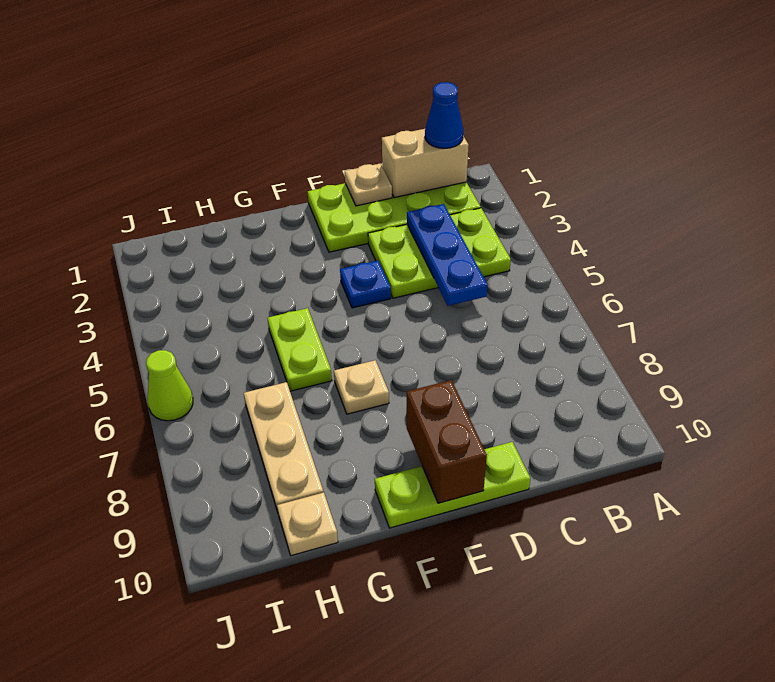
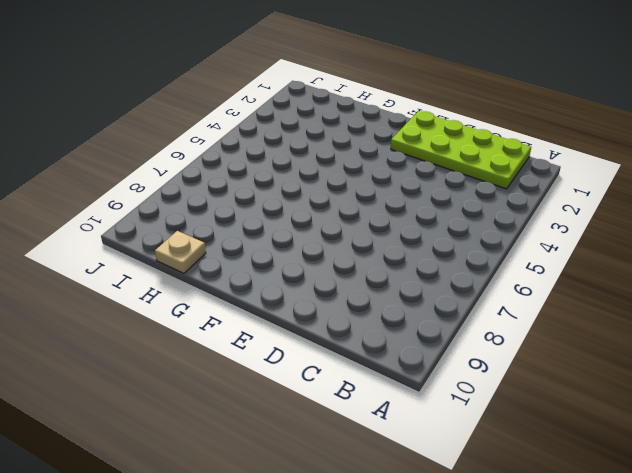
none -> lime plate B3:D4 level 1
none -> lime plate D10:F10 level 1
none -> blue plate E4 level 1

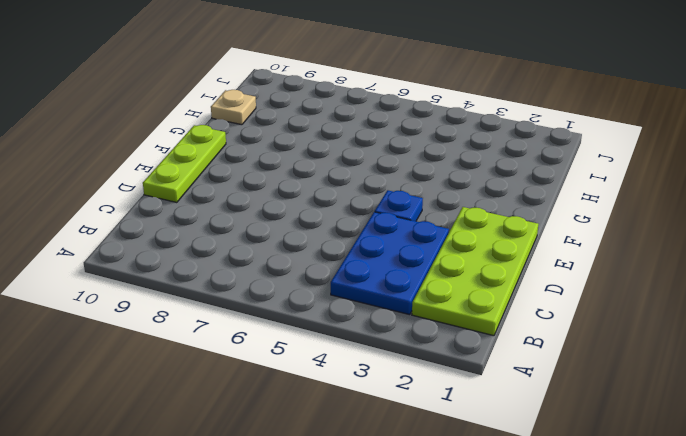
blue plate B3:D4 level 1 -> lime plate B3:D4 level 1
none -> tan plate F7 level 1
none -> lime plate G5:G6 level 1
none -> tan plate H7:H9 level 1

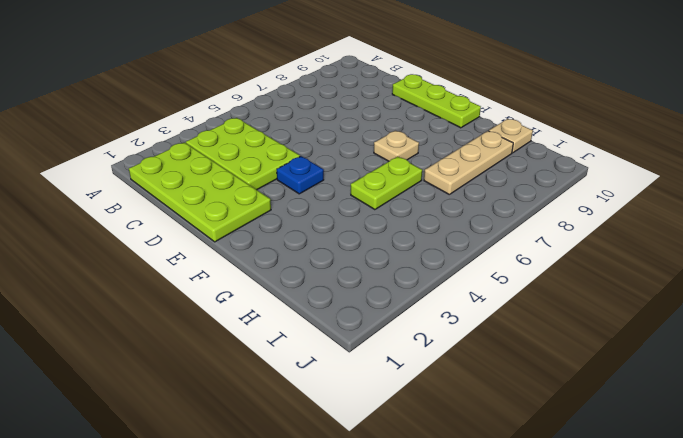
none -> lime cone J6 level 1
none -> tan brick B1:C1 level 2
none -> blue plate C3:C5 level 2

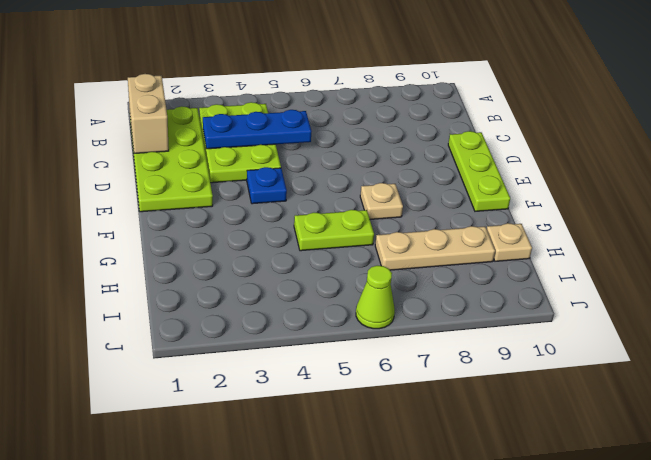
none -> tan plate D1 level 2
none -> brown brick E9:E10 level 2
none -> blue cone B1 level 3

